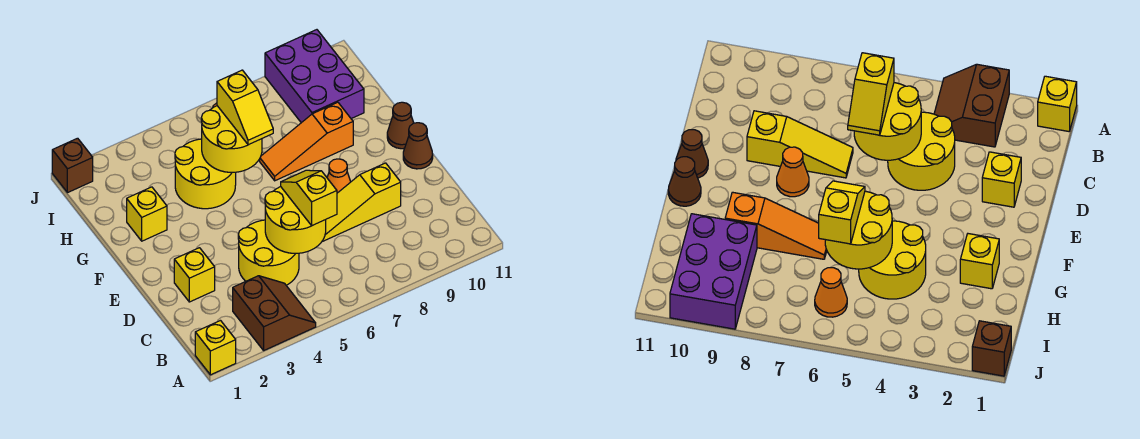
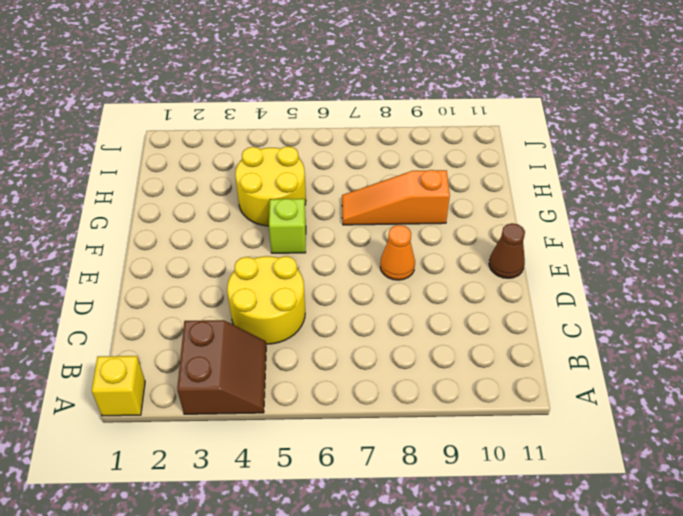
lime brick F5 level 1 -> none
none -> yellow brick D2 level 1
none -> yellow slope D7:D9 level 1 top 9
none -> brown cone F11 level 1

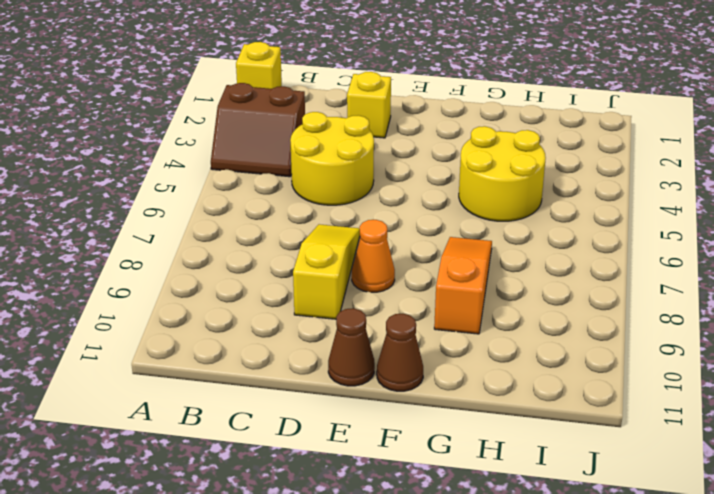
none -> yellow brick G2 level 1
none -> purple brick H9:J10 level 1
none -> orange cone I6 level 1

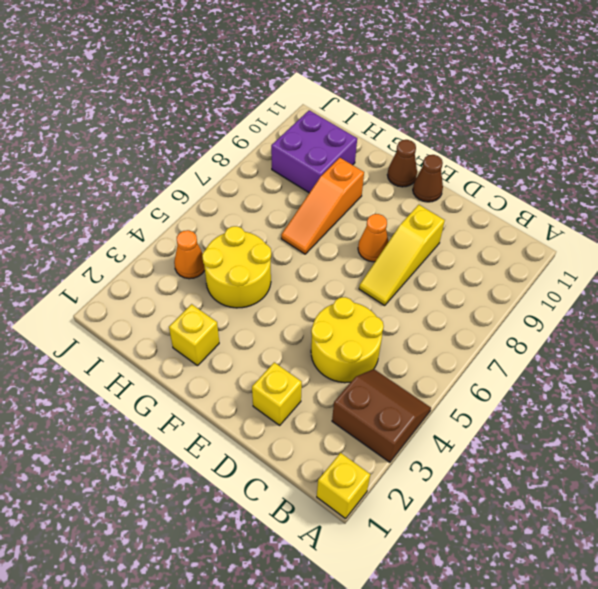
purple brick H9:I10 level 1 -> purple brick H9:J10 level 1
orange cone I4 level 1 -> orange cone I6 level 1
none -> brown brick J1 level 1
none -> yellow round brick C5:D6 level 2
none -> yellow round brick G5:H6 level 2

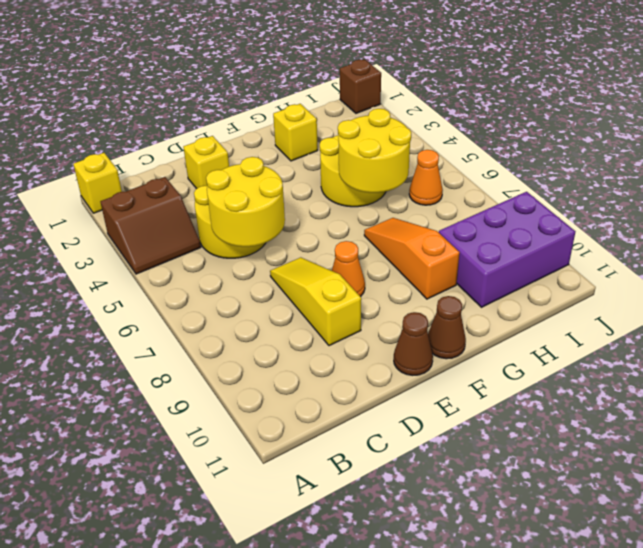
none -> yellow slope C6:D6 level 3 top C
none -> yellow slope G6:H6 level 3 top H

